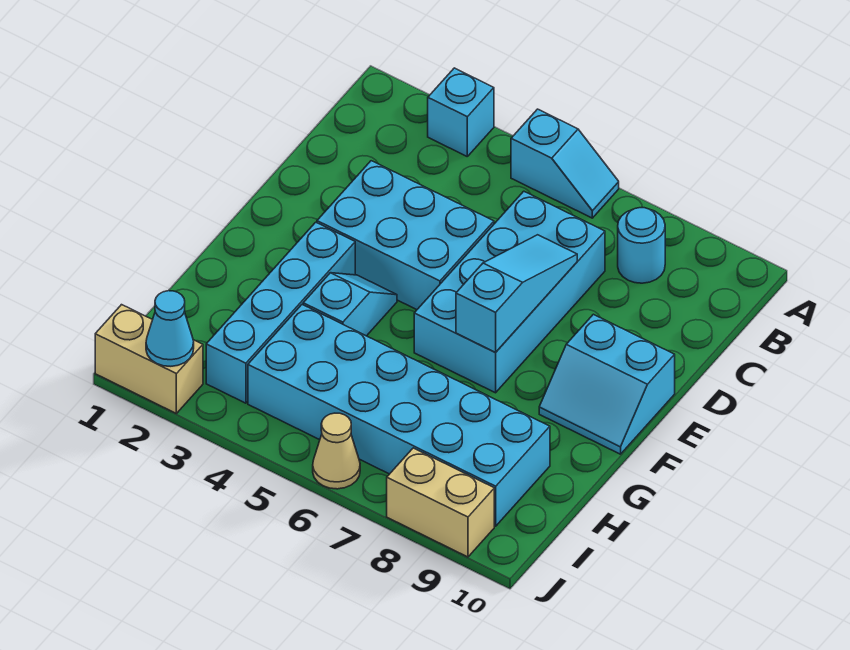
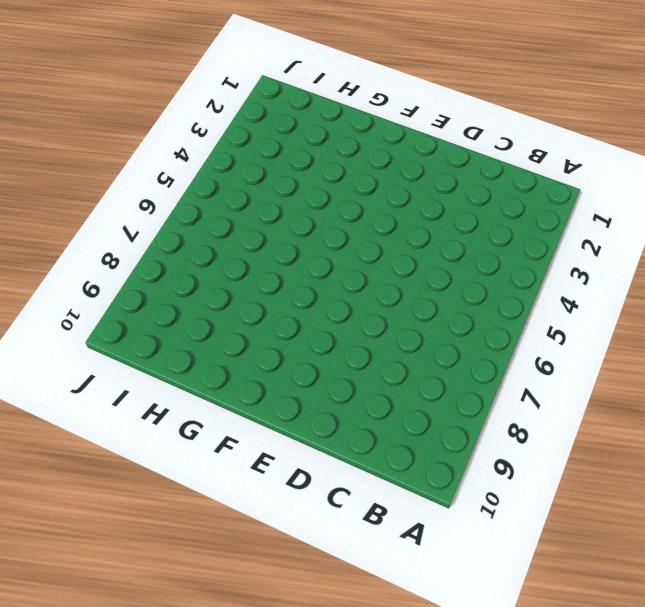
none -> cyan brick A3 level 1
none -> cyan slope A5:A6 level 1 top 5
none -> cyan round brick B8 level 1

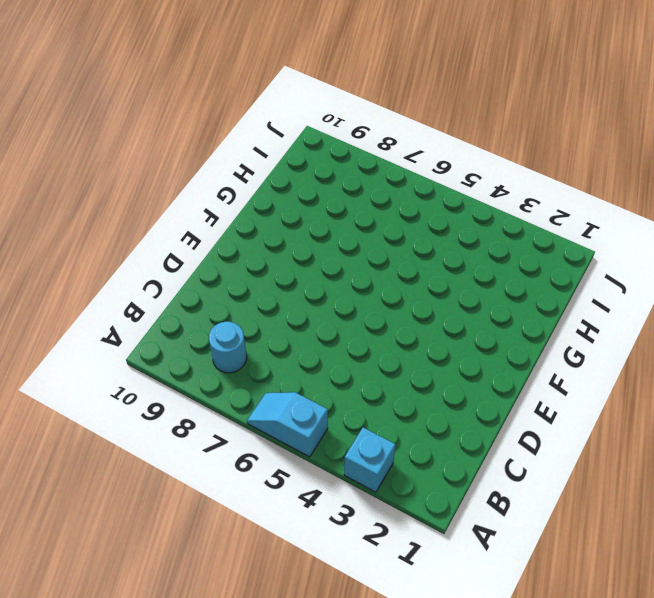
none -> cyan brick C6:F7 level 1
none -> cyan brick D3:E5 level 1
none -> cyan slope E9:F10 level 1 top E

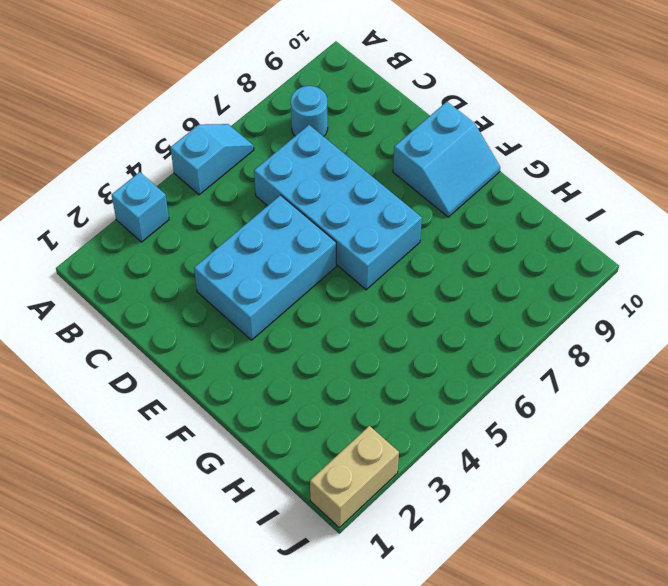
none -> cyan brick F3:I3 level 1
none -> cyan slope F4:G4 level 1 top G
none -> cyan brick H4:I9 level 1

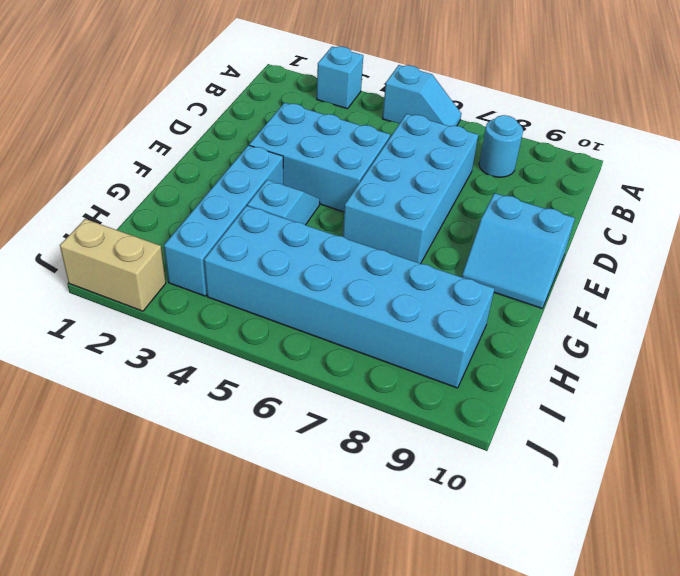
none -> tan cone J6 level 1
none -> tan brick J8:J9 level 1
none -> cyan slope D7:F7 level 2 top F

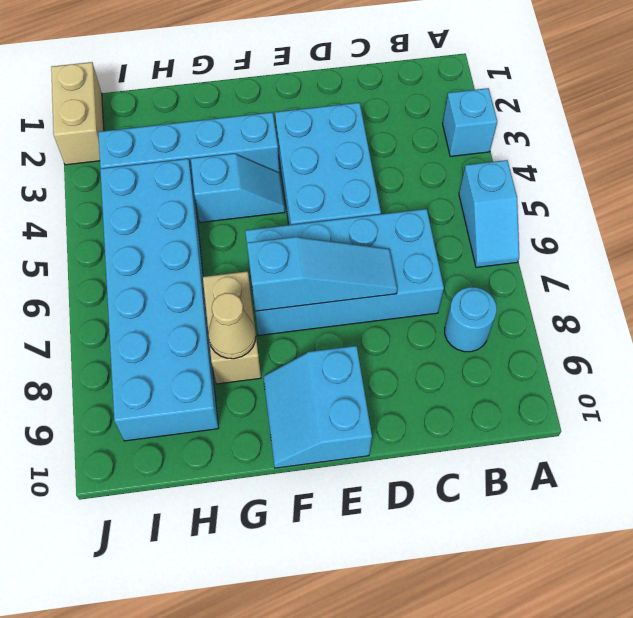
tan brick G7:G8 level 1 -> tan brick J8:J9 level 1
tan cone G8 level 2 -> tan cone J6 level 1
none -> cyan cone J2 level 2

